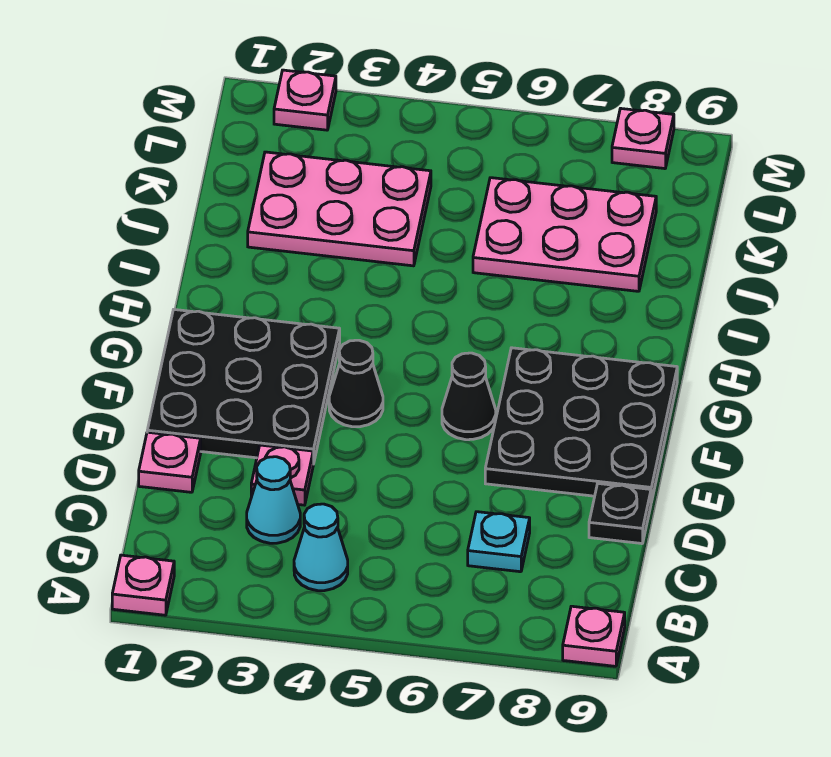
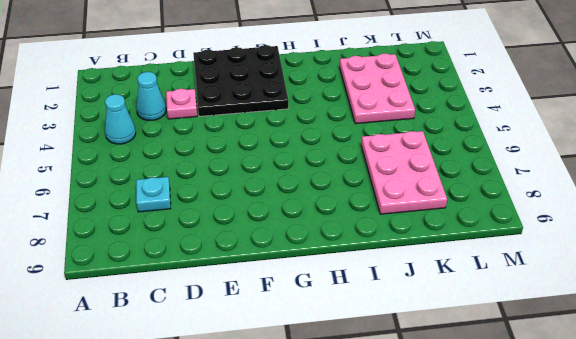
none -> pink plate A1 level 1
none -> pink plate A9 level 1
none -> pink plate D1 level 1

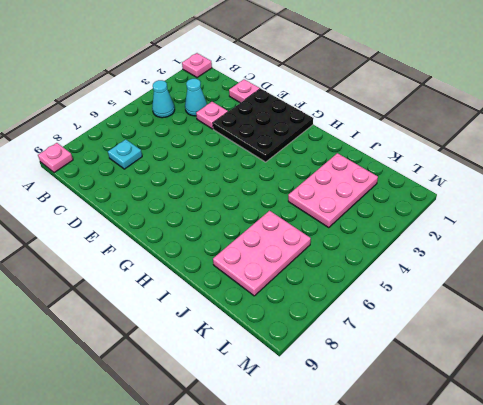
none -> black plate D9 level 1
none -> black plate E7:G9 level 1
none -> black cone F4 level 1

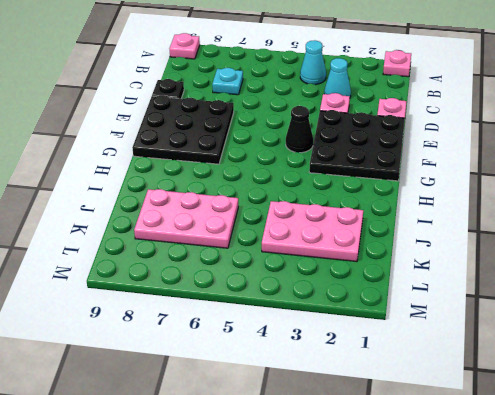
none -> black cone F6 level 1
none -> pink plate M2 level 1
none -> pink plate M8 level 1

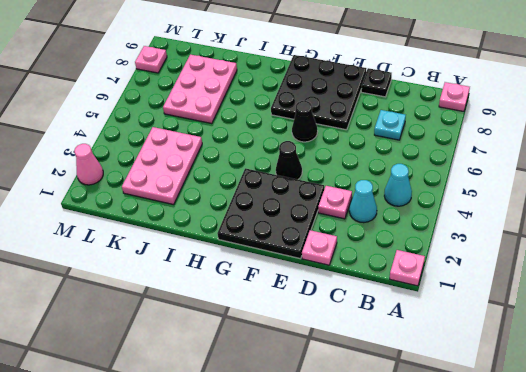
pink cone M2 level 1 -> pink plate M2 level 1

